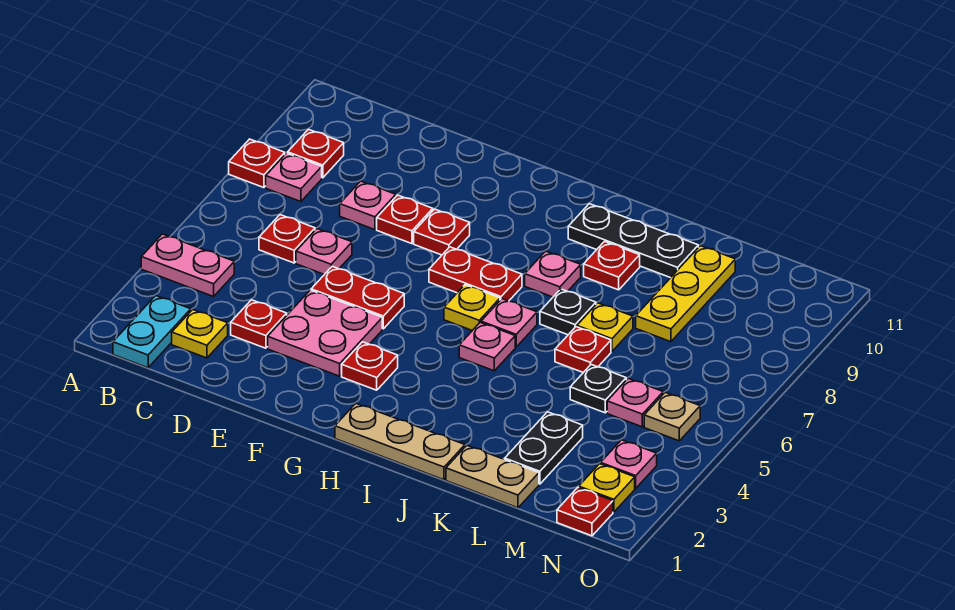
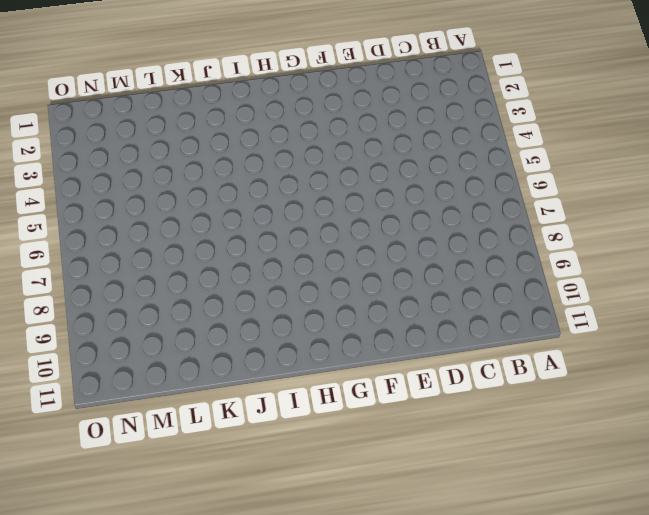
none -> pink plate A4:B4 level 1
none -> red plate A8 level 1
none -> cyan plate B1:B2 level 1
none -> pink plate B8 level 1

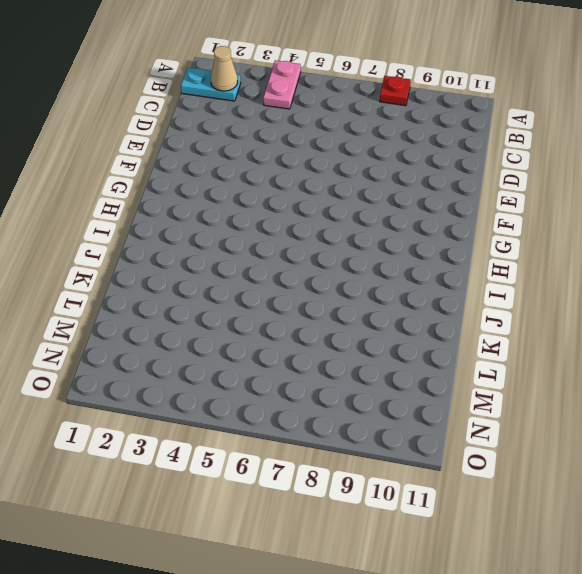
tan cone B2 level 2 -> none
none -> pink plate B8 level 1
none -> red plate B9 level 1
none -> yellow plate C2 level 1
none -> red plate C6 level 1

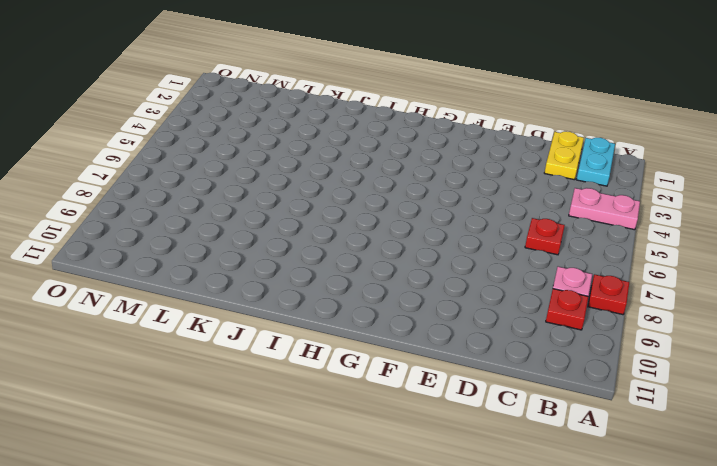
yellow plate C1:C2 level 1 -> yellow plate C2 level 1
none -> red plate D3 level 1
none -> pink plate D6 level 1
none -> pink plate D8 level 1
none -> pink plate E3:F4 level 1

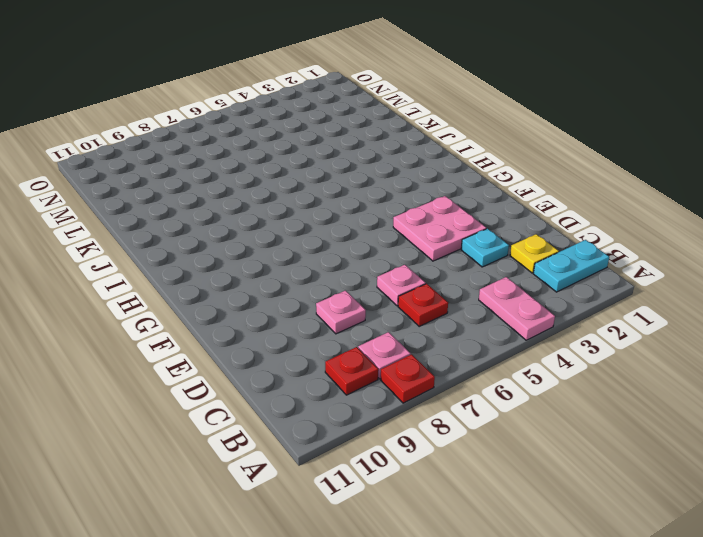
cyan plate D3 level 1 -> red plate D3 level 1
none -> red plate E5:F5 level 1
none -> red plate E8 level 1
none -> red plate F8 level 1
none -> red plate G3 level 1

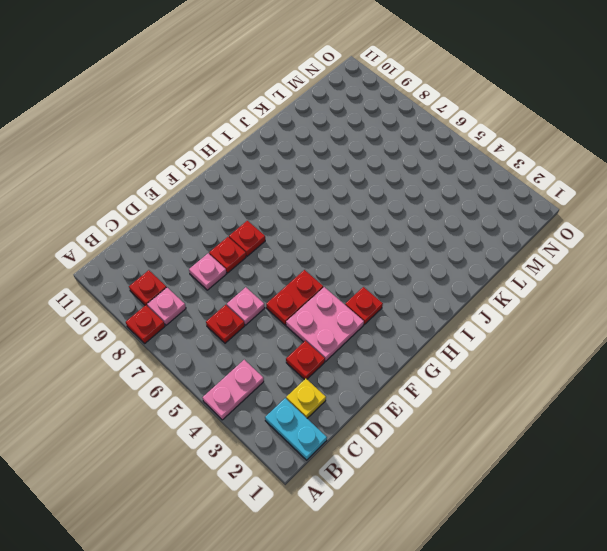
none -> red plate G7:H7 level 1
none -> tan plate H1:J1 level 1
none -> yellow plate H6 level 1
none -> pink plate I5 level 1

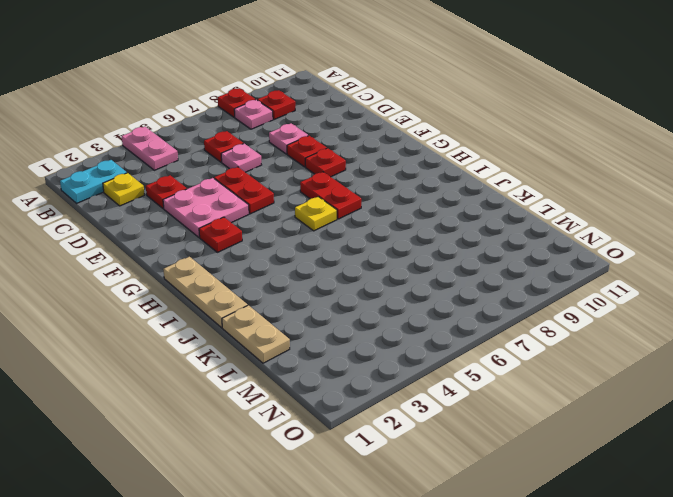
none -> pink plate I5 level 1
none -> pink plate I6 level 1
none -> pink plate I8 level 1
none -> black plate I10:K10 level 1

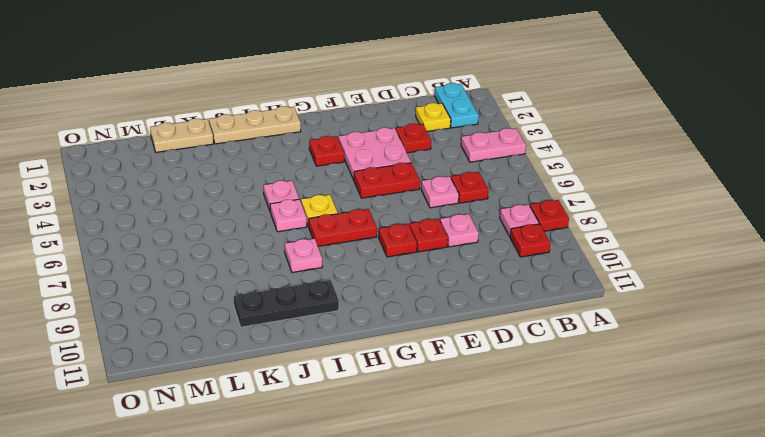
none -> black plate J7 level 1
none -> red plate J9 level 1
none -> red plate K6 level 1
none -> yellow plate K7 level 1

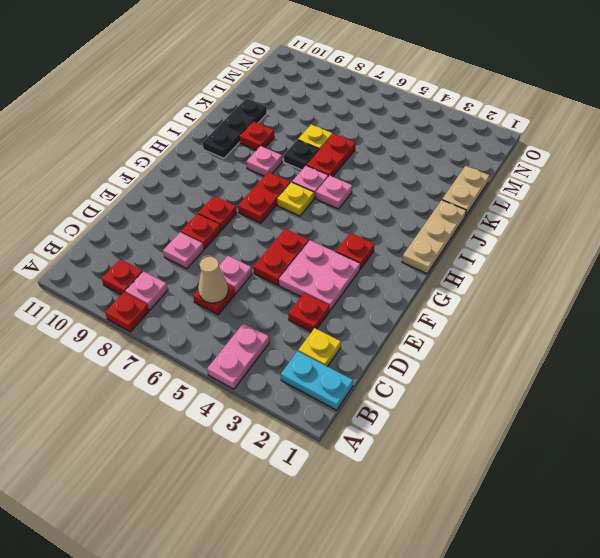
tan cone C6 level 2 -> none
red plate J6:K6 level 1 -> red plate K6 level 1
none -> black plate L2:L3 level 1
none -> black plate L5 level 1
none -> yellow plate L8:L10 level 1
none -> pink plate M5 level 1

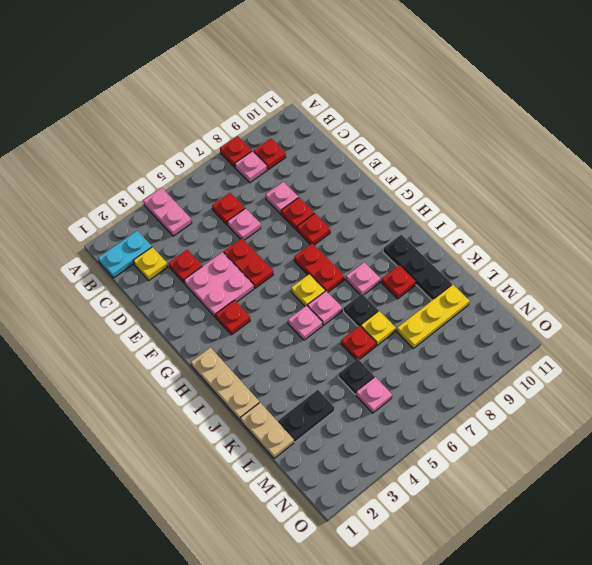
none -> red plate N1 level 1
none -> yellow plate N2 level 1
none -> pink plate N3 level 1
none -> tan plate N5 level 1

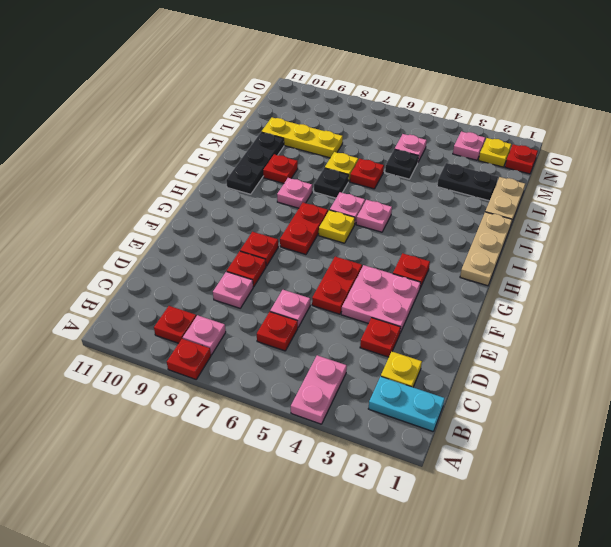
none -> tan plate N5 level 1

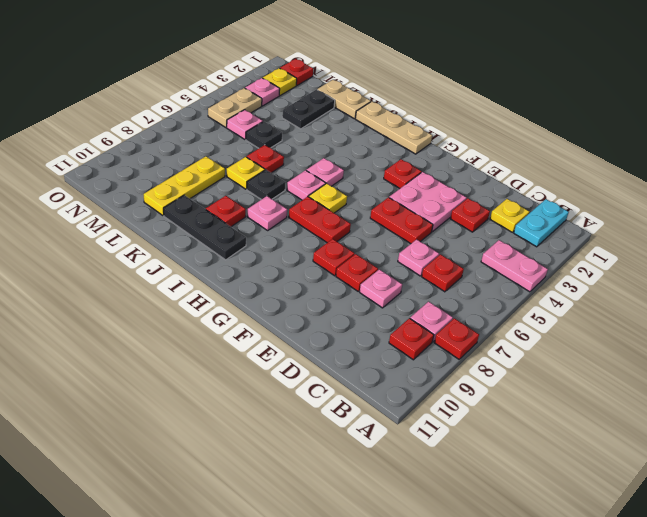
tan plate N4:N5 level 1 -> tan plate N5 level 1

